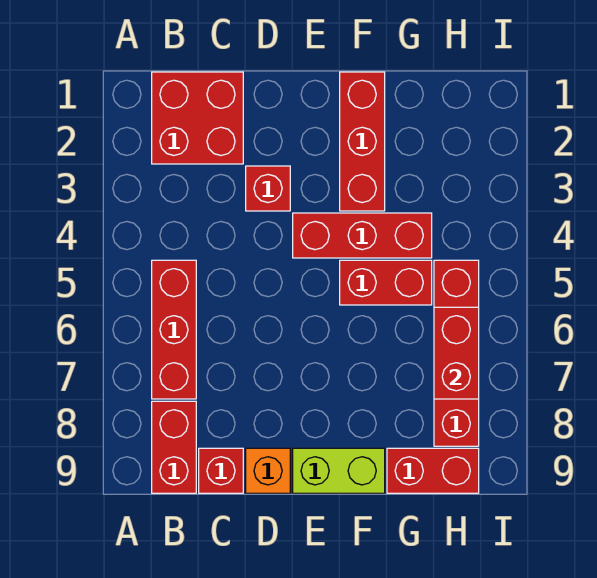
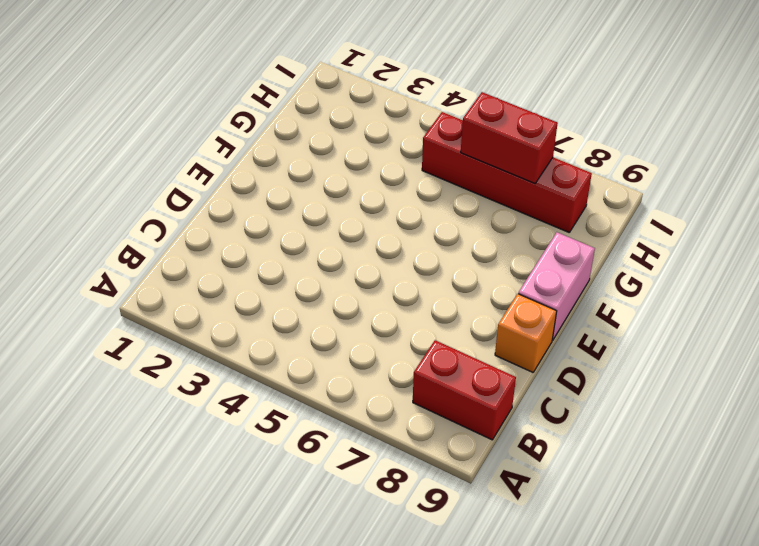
pink brick E9:F9 level 1 -> lime brick E9:F9 level 1
none -> red brick B1:C2 level 1
none -> red brick B5:B7 level 1
none -> red brick C9 level 1

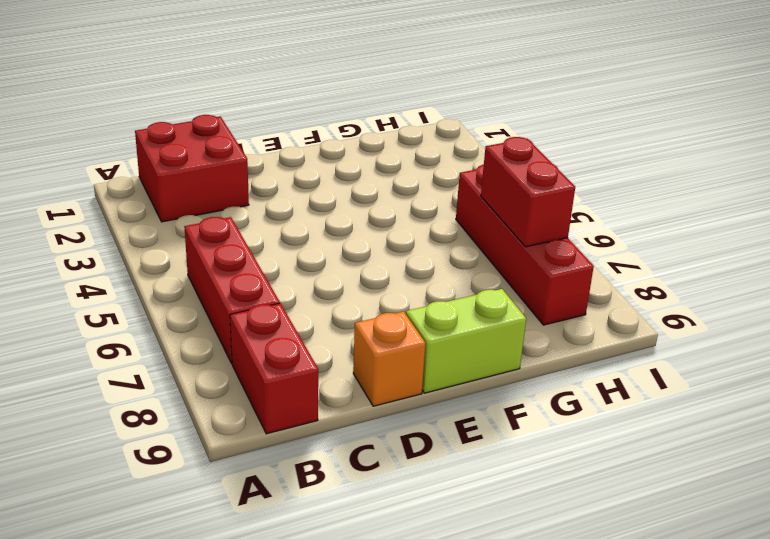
none -> red brick C9 level 1
none -> red brick D3 level 1
none -> red brick E4:G4 level 1

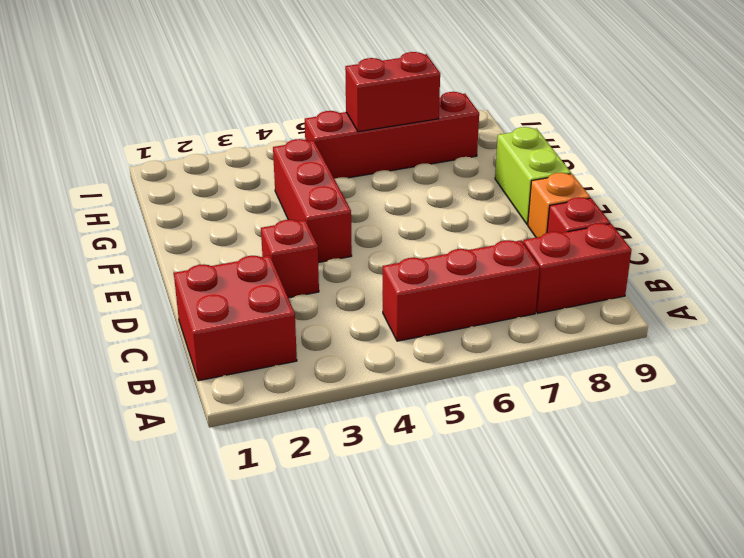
none -> red brick F1:F3 level 1
none -> red brick F5:G5 level 1
none -> red brick G9:H9 level 1

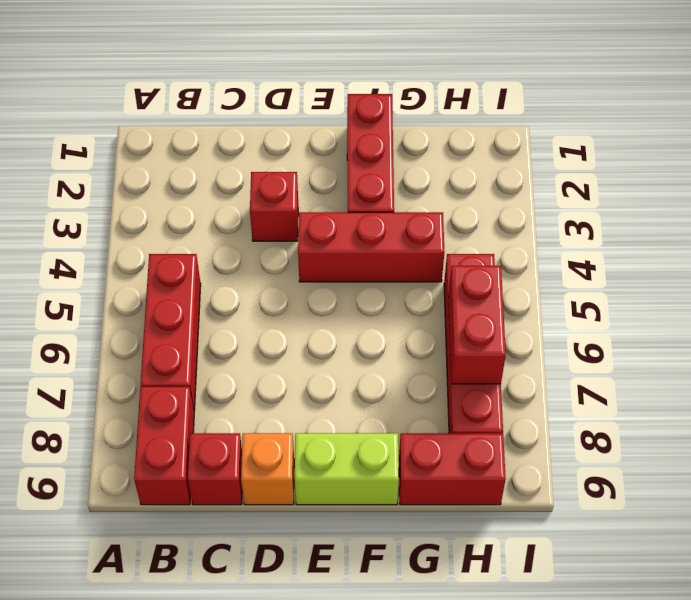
none -> red brick B1:C2 level 1
none -> red brick F5:G5 level 1

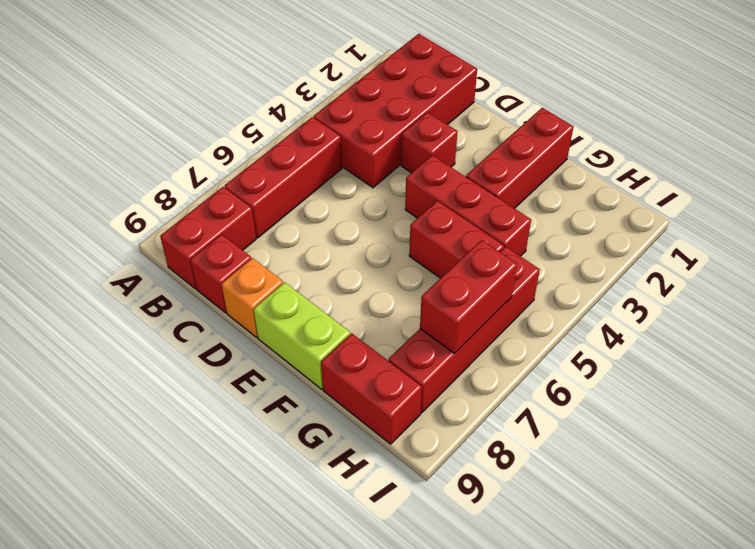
red brick B1:C4 level 1 -> red brick B1:C2 level 1

